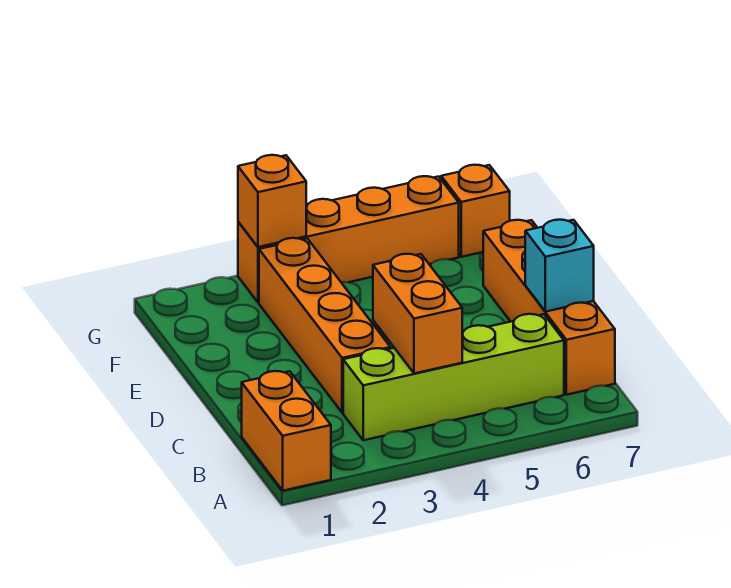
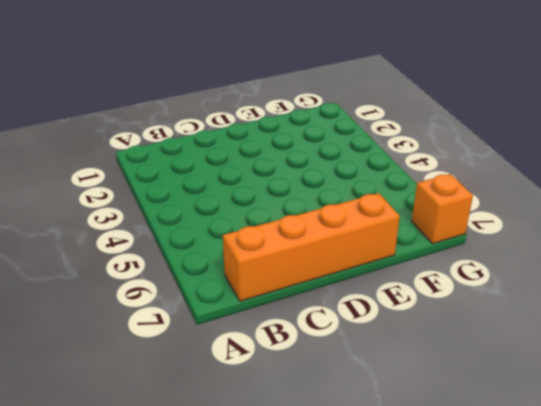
none -> orange brick A1:B1 level 1
none -> lime brick B3:B6 level 1

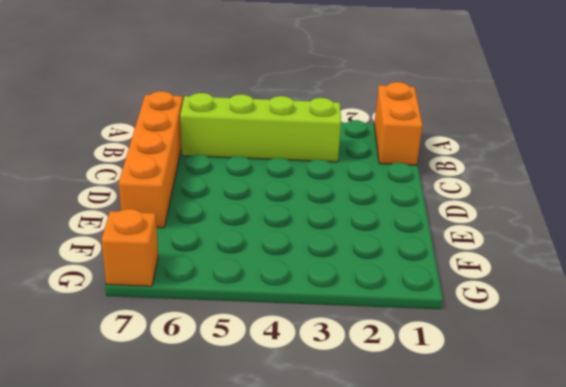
none -> orange brick C3:F3 level 1
none -> orange brick G3:G6 level 1

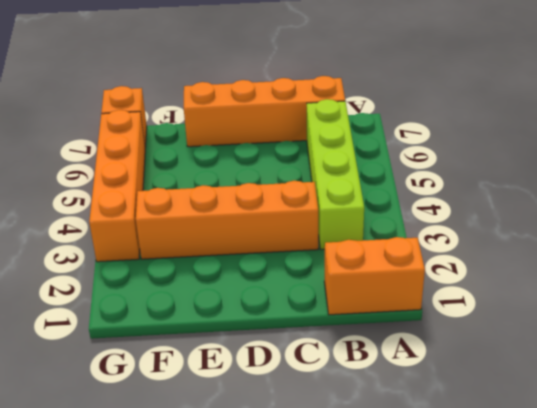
none -> orange brick B4:C4 level 2
none -> cyan brick C7 level 2

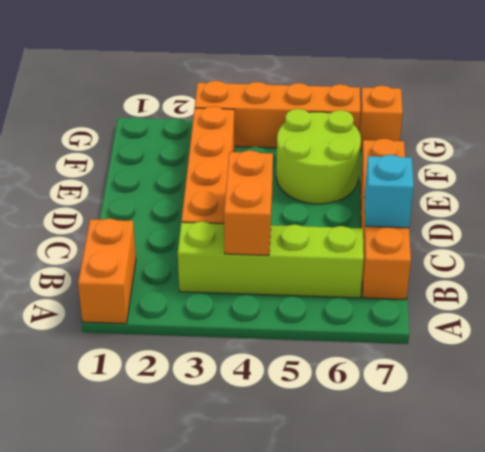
lime round brick E5:F6 level 1 -> none
none -> orange brick G3 level 2

